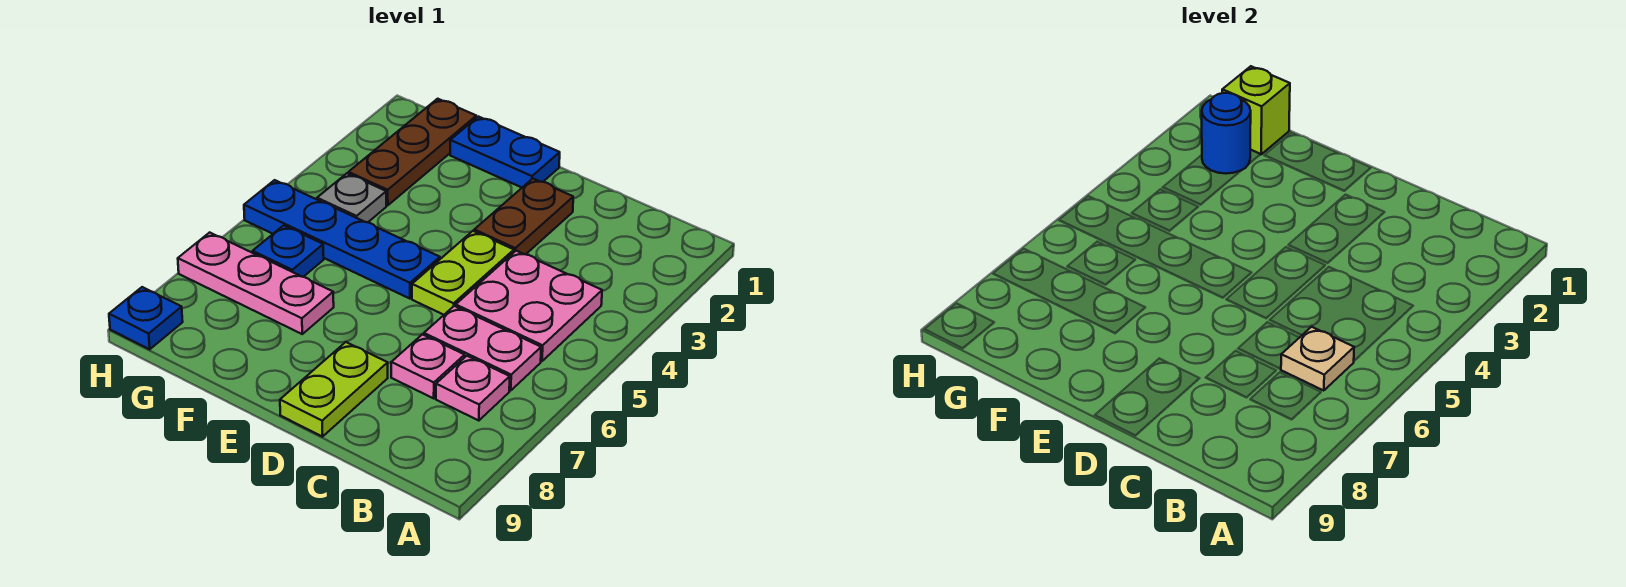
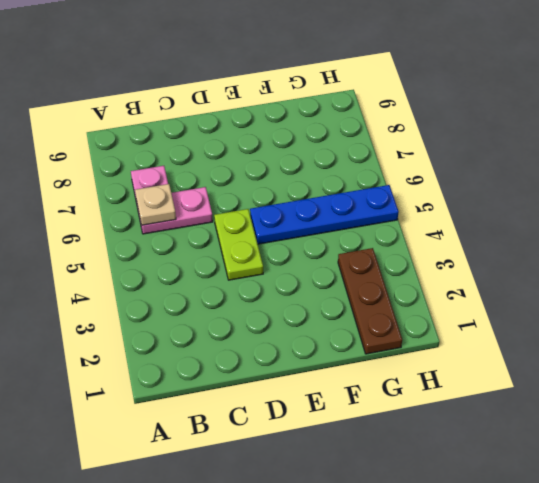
none -> pink plate B4:C5 level 1
none -> pink plate C7 level 1
none -> brown plate D2:D3 level 1

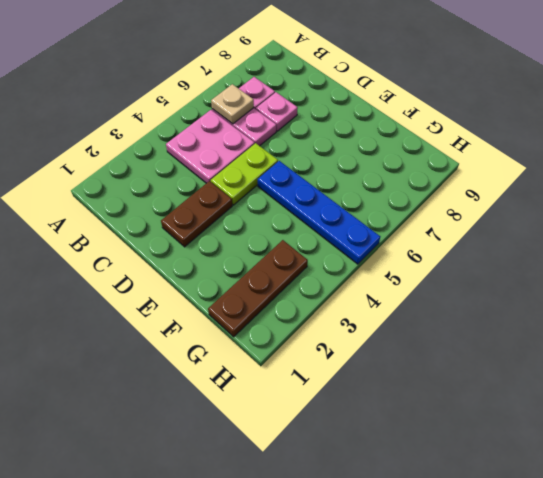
none -> lime plate D8:D9 level 1
none -> blue plate E1:F1 level 1
none -> pink plate F7:H7 level 1

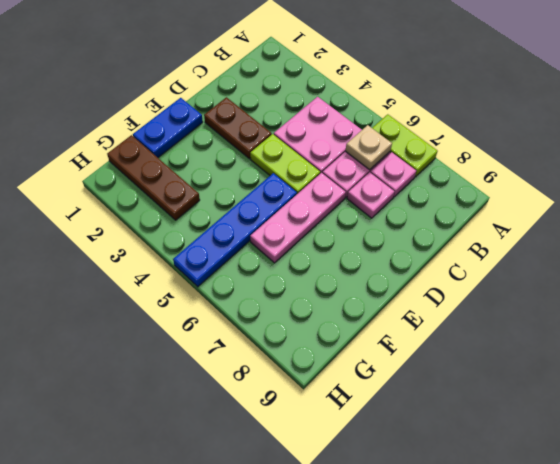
lime plate A6:A7 level 1 -> lime plate D8:D9 level 1
pink plate D6:F6 level 1 -> pink plate F7:H7 level 1
none -> grey plate G4 level 1
none -> blue plate G6 level 1
none -> blue plate H9 level 1

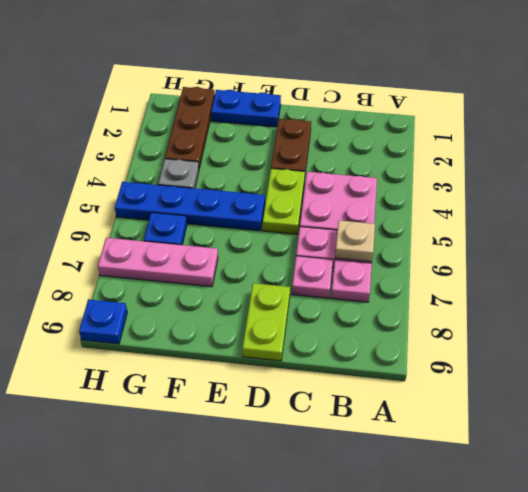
none -> lime brick G1 level 2
none -> blue round brick G2 level 2

